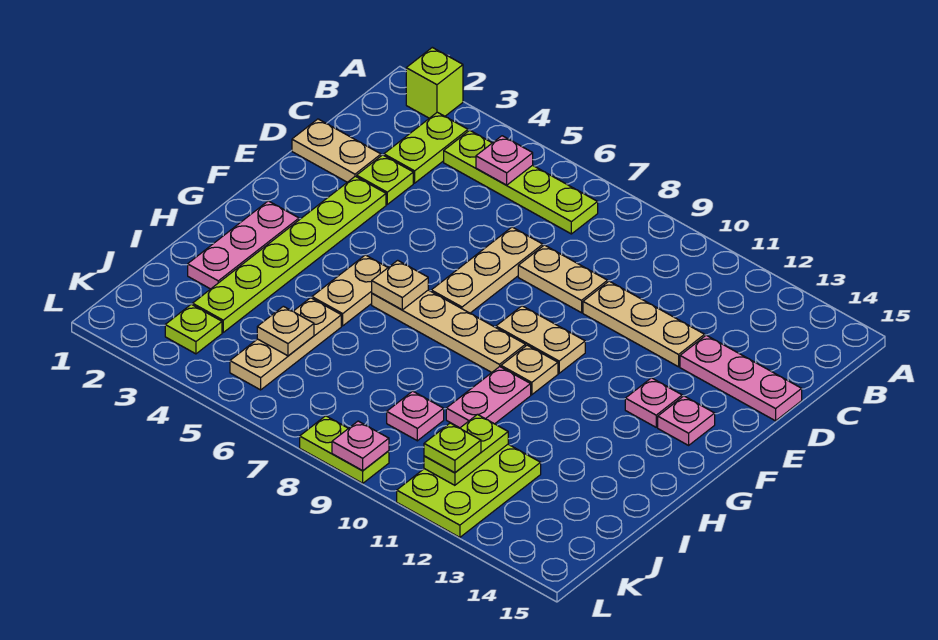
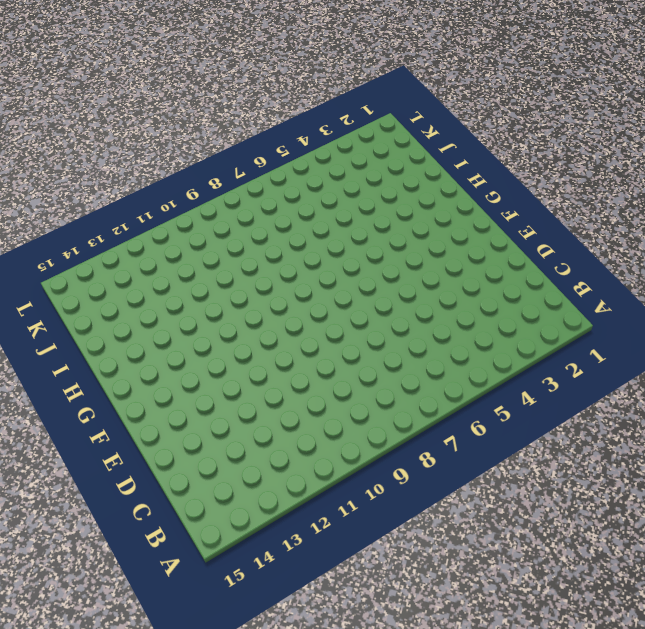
none -> lime brick A2 level 1
none -> lime plate B3:C3 level 1
none -> lime plate B4:B7 level 1

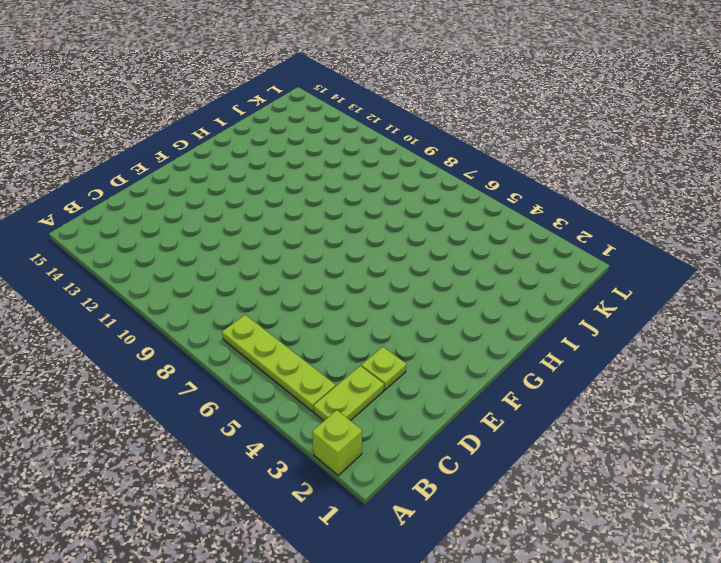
none -> tan plate D1:D2 level 1
none -> tan plate D7:F7 level 1
none -> tan plate D8:D9 level 1

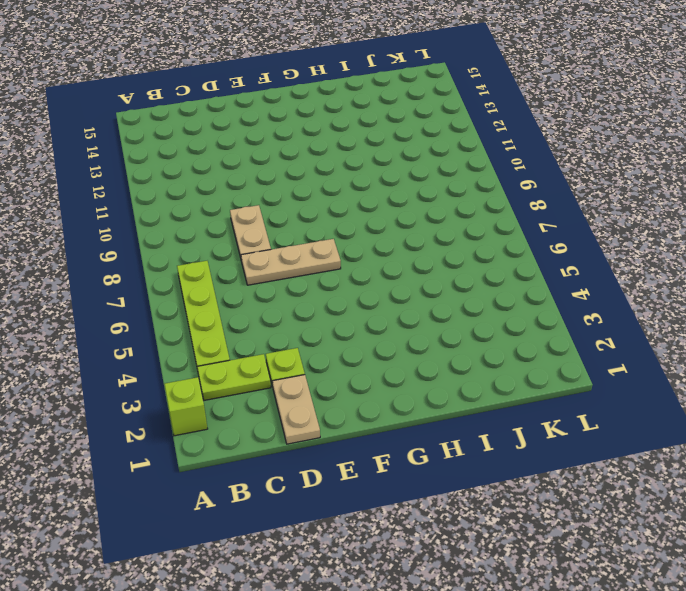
none -> tan plate D10:D12 level 1
none -> pink plate D13:D15 level 1
none -> lime plate E3:J3 level 1

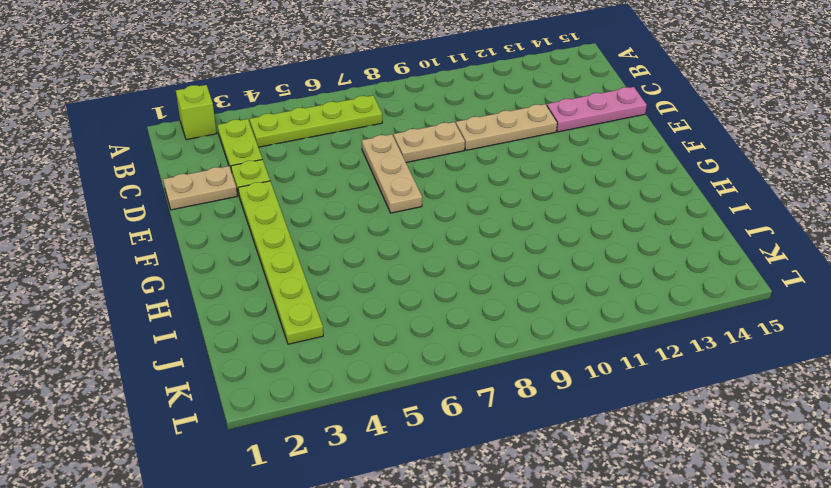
none -> tan plate F9:F10 level 1
none -> pink plate F13 level 1
none -> pink plate F14 level 1

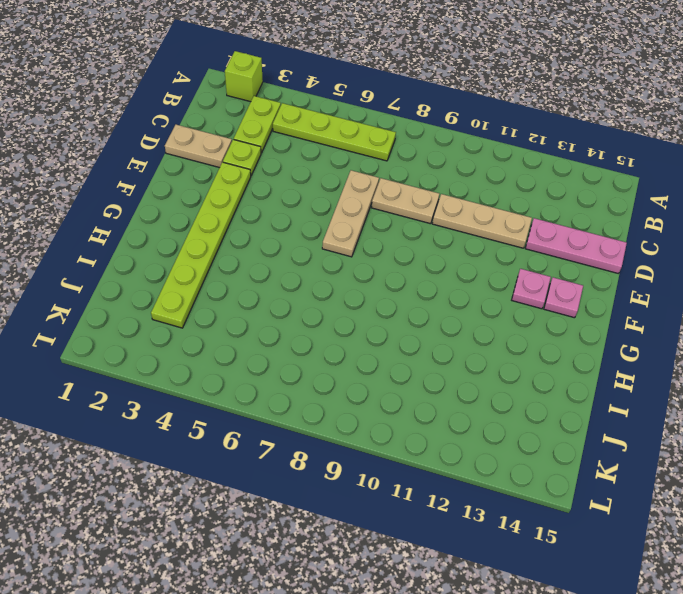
none -> tan plate F9:F10 level 1
none -> pink plate G2:I2 level 1
none -> tan plate G5:H5 level 1

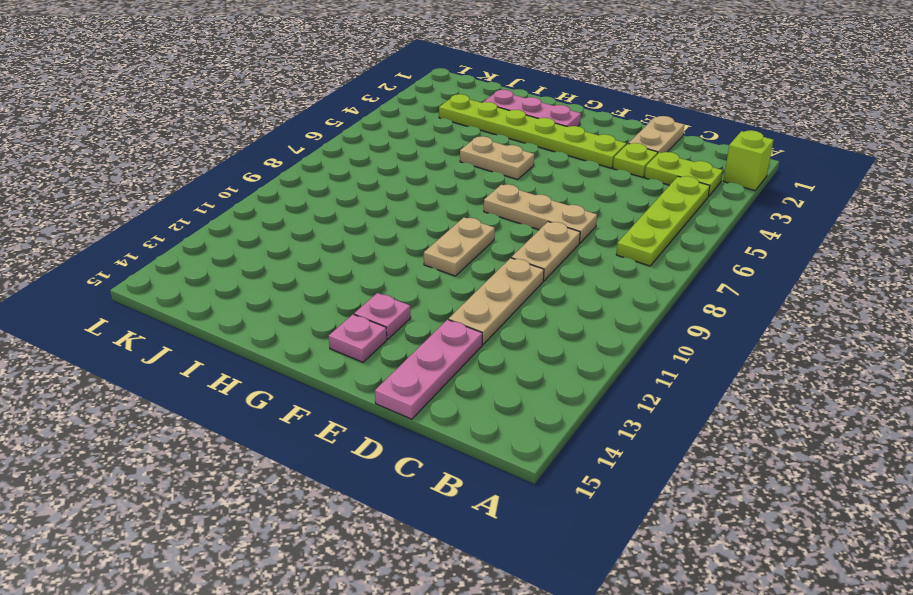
none -> tan plate G6:G9 level 1
none -> tan plate G10 level 1
none -> pink plate H10:I10 level 1

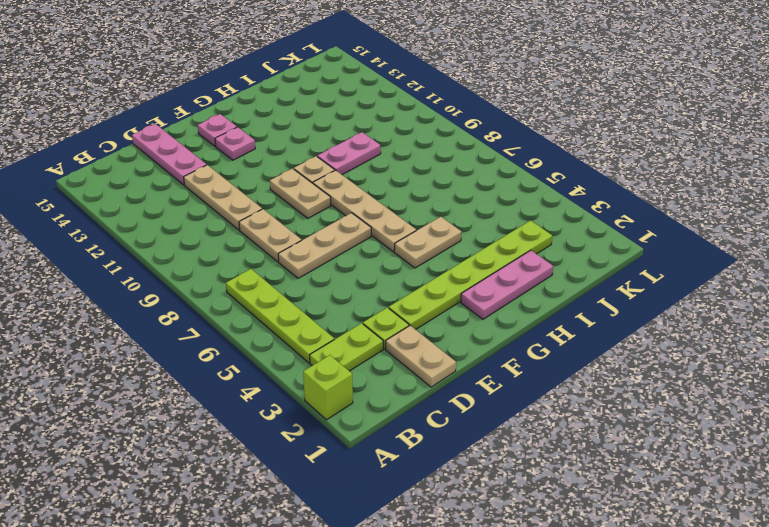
none -> tan plate I5:K5 level 1
none -> pink plate J9 level 1
none -> lime plate J11:L12 level 1

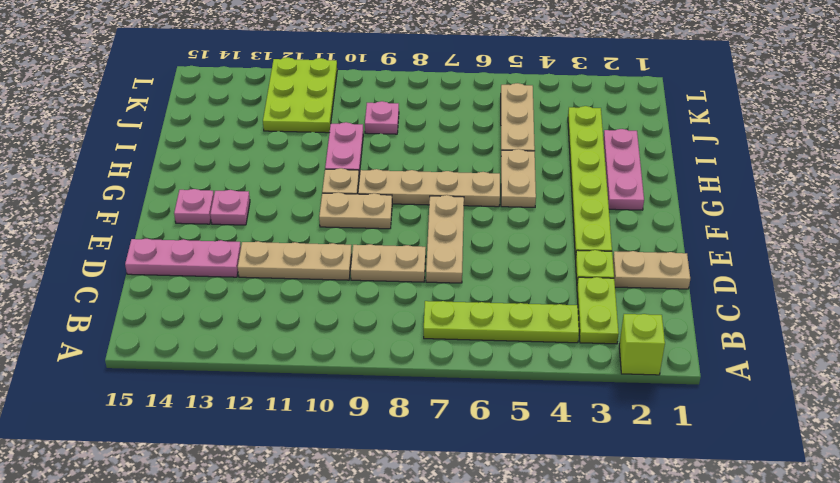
none -> lime plate K3 level 1
none -> lime plate L8:L9 level 1
none -> pink plate B5 level 2

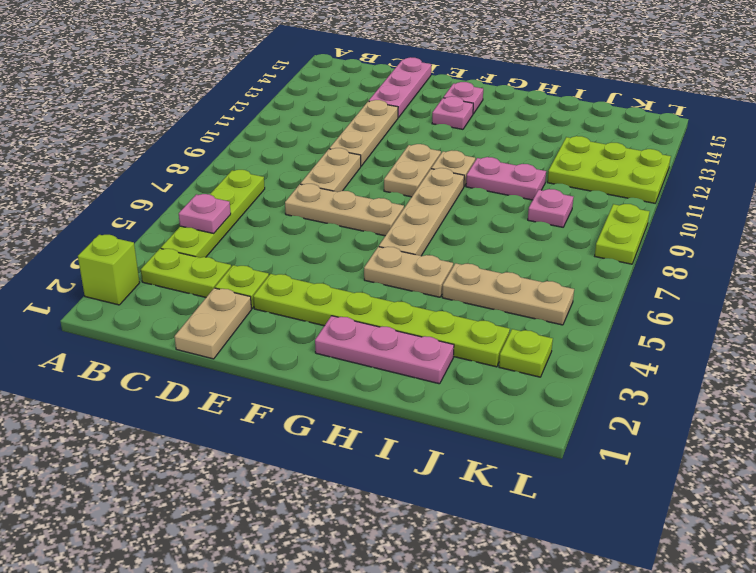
none -> tan plate G6 level 2
none -> tan plate J5 level 2
none -> lime plate J11:K11 level 2

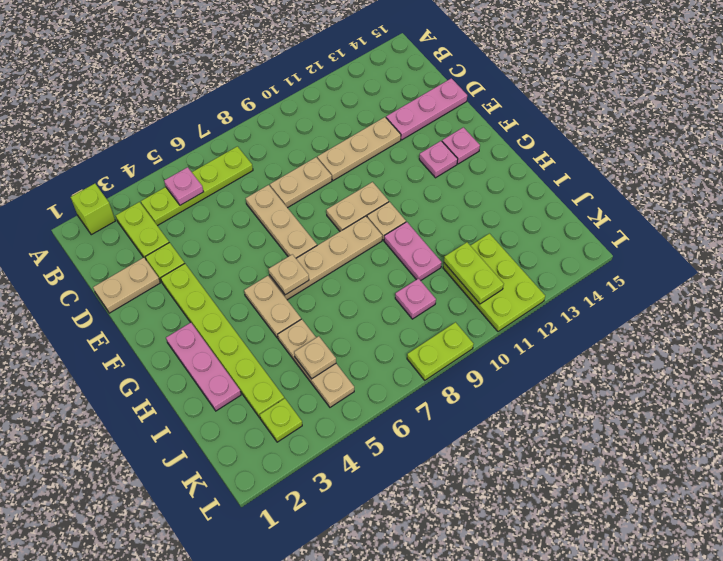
none -> pink plate L9 level 2
none -> lime plate K11 level 3

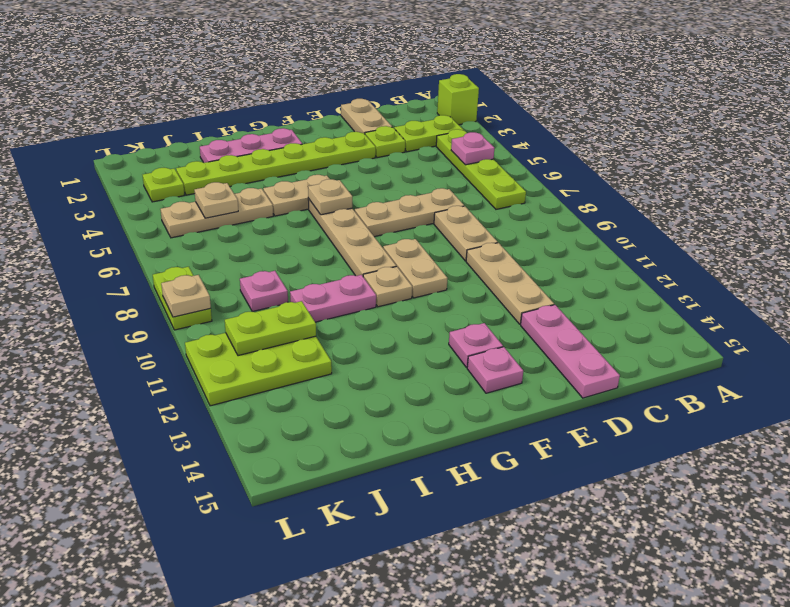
tan plate L9 level 2 -> pink plate L9 level 2
none -> lime plate K11 level 3

